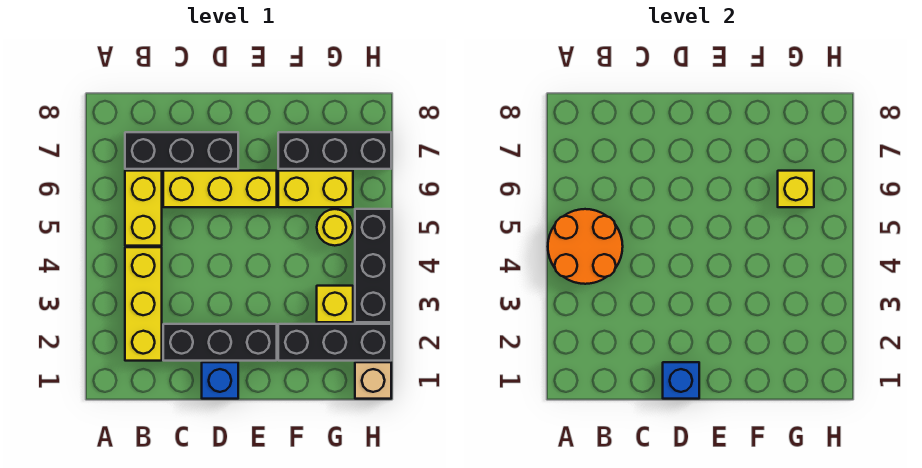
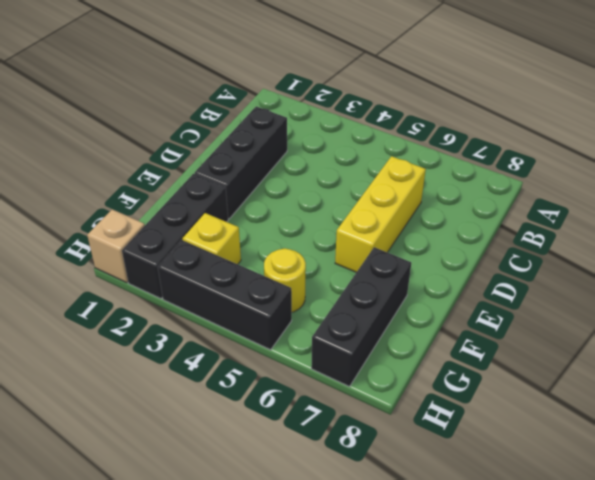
none -> yellow brick B2:B4 level 1
none -> yellow brick B5:B6 level 1
none -> black brick B7:D7 level 1

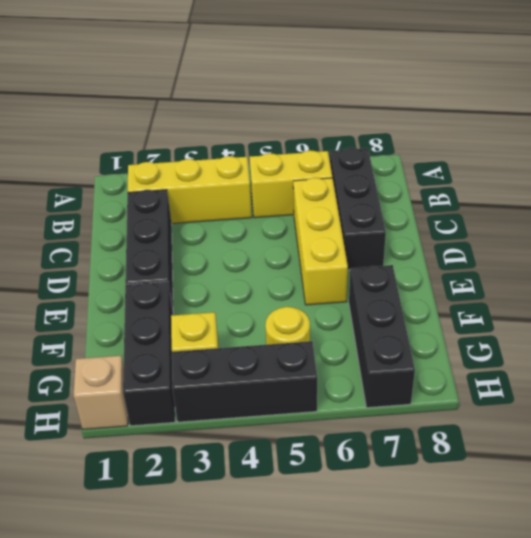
none -> blue brick D1 level 1
none -> yellow brick F6:G6 level 1
none -> orange round brick A4:B5 level 2

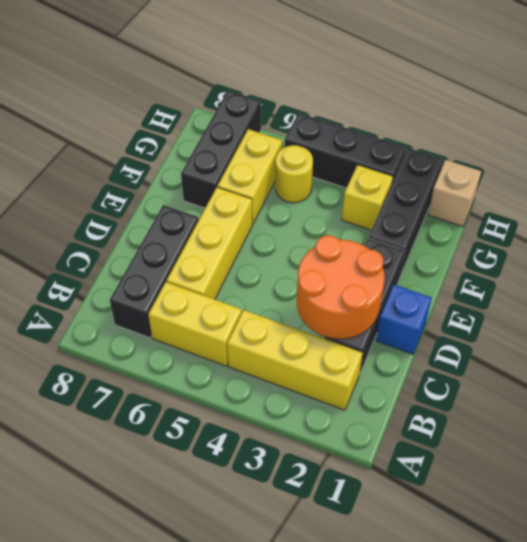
orange round brick C2:D3 level 2 -> orange round brick A4:B5 level 2
none -> blue brick D1 level 2
none -> yellow brick G6 level 2

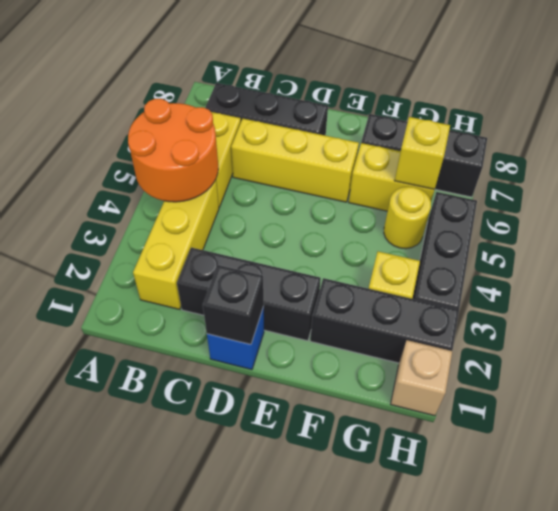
black brick D1 level 2 -> blue brick D1 level 2

